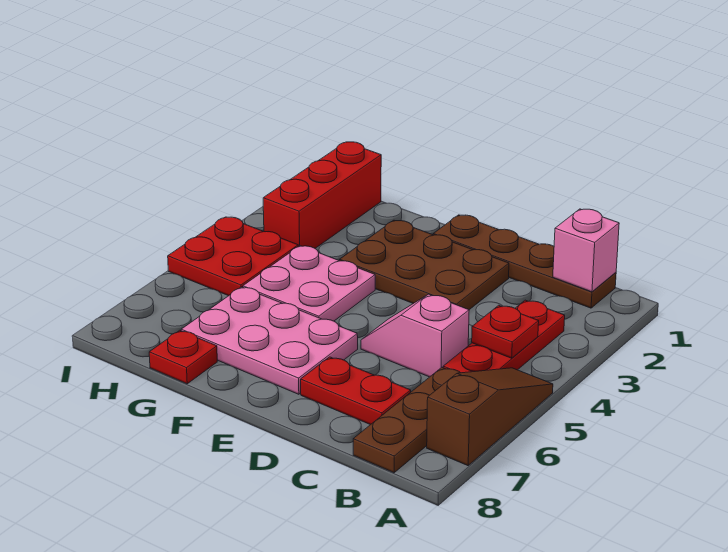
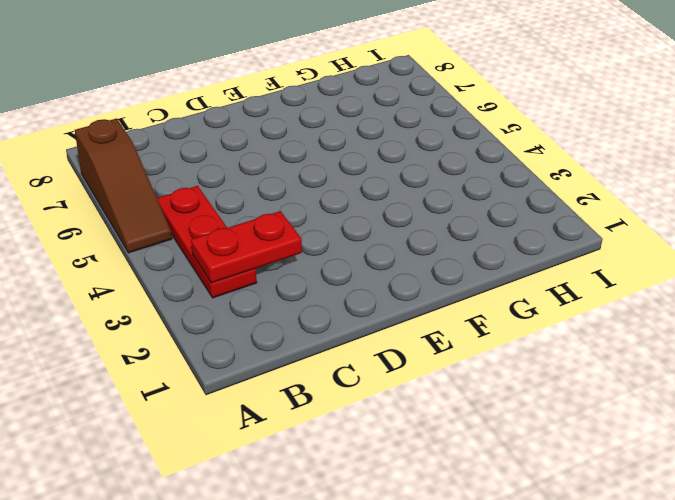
red plate B3:C3 level 2 -> red plate C7:D7 level 1
none -> brown plate B1:E1 level 1
none -> brown plate B6:B8 level 1
none -> pink slope C5:D5 level 1 top C

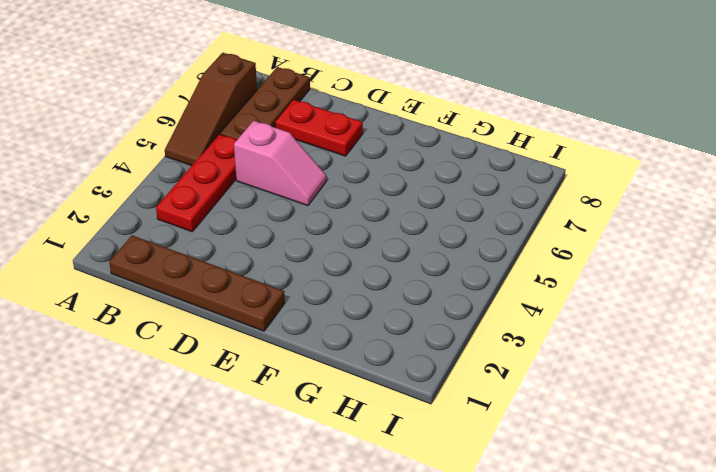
none -> brown plate D2:F3 level 1
none -> pink plate E6:G7 level 1
none -> pink plate F4:G5 level 1

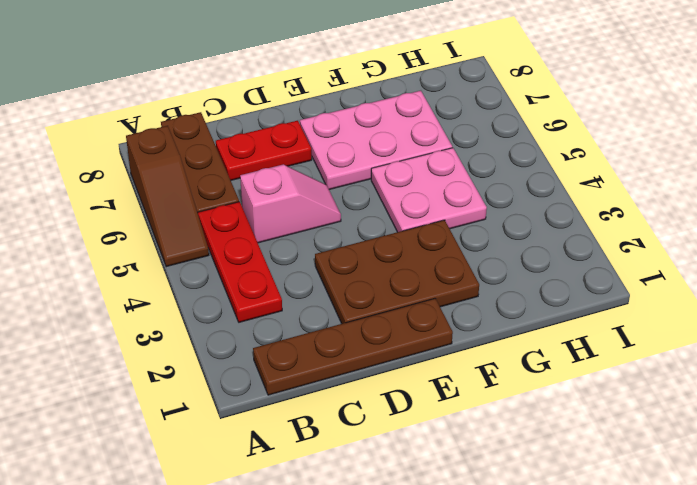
none -> red plate G8 level 1
none -> red brick H1:H3 level 1
none -> red plate H4:I5 level 1

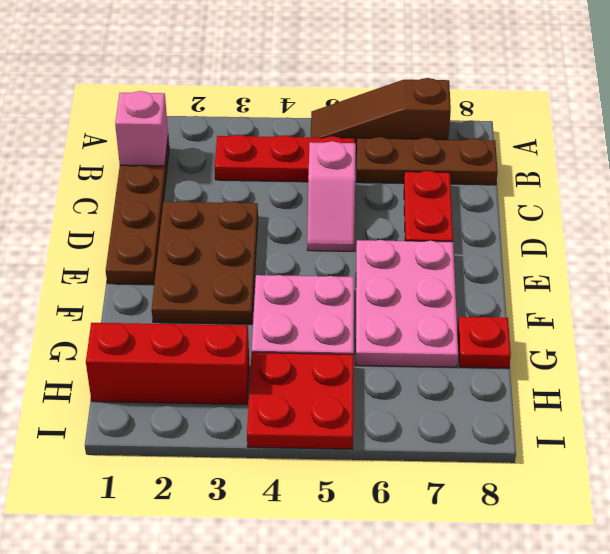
none -> red plate B4 level 2

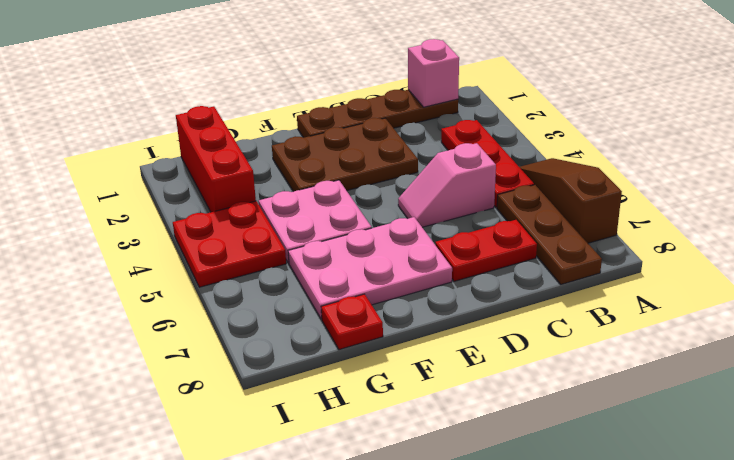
none -> red plate B4 level 2

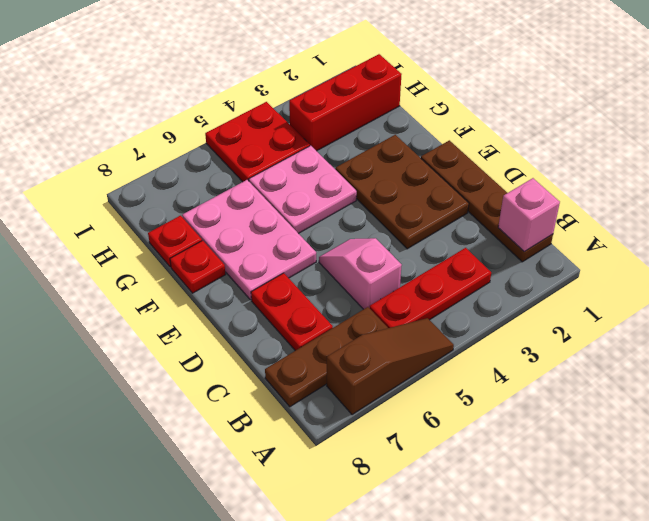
red plate F8 level 1 -> red plate B4 level 2

